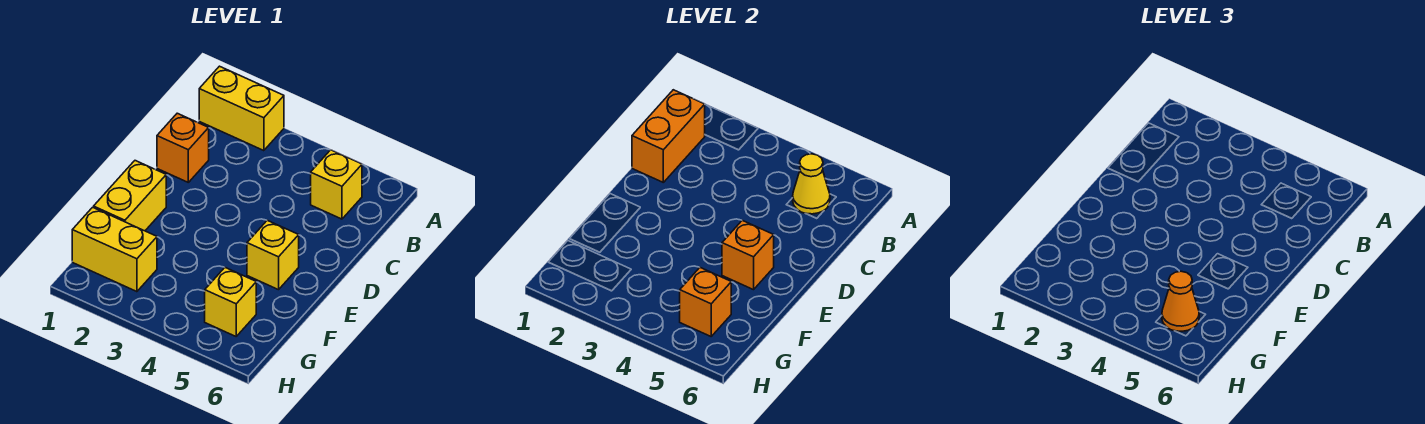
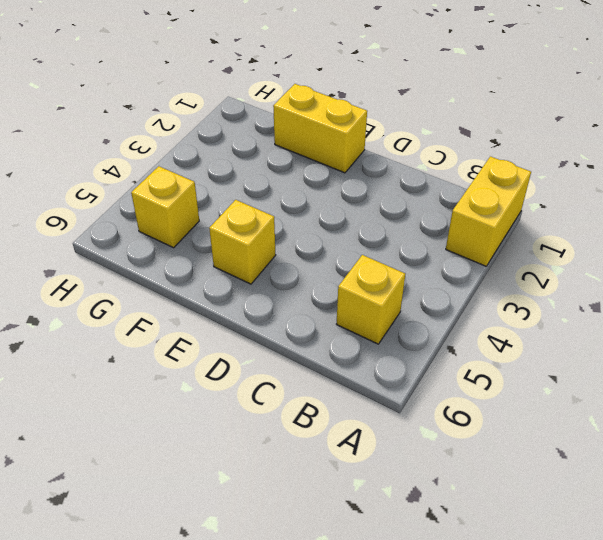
none -> orange brick C1 level 1
none -> yellow brick G1:G2 level 1
none -> orange brick B1:C1 level 2

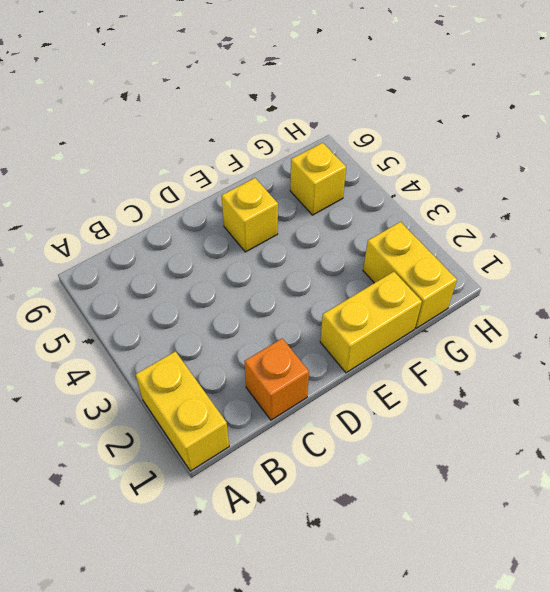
none -> yellow brick B5 level 1
none -> orange brick B1:C1 level 2
none -> yellow cone B5 level 2

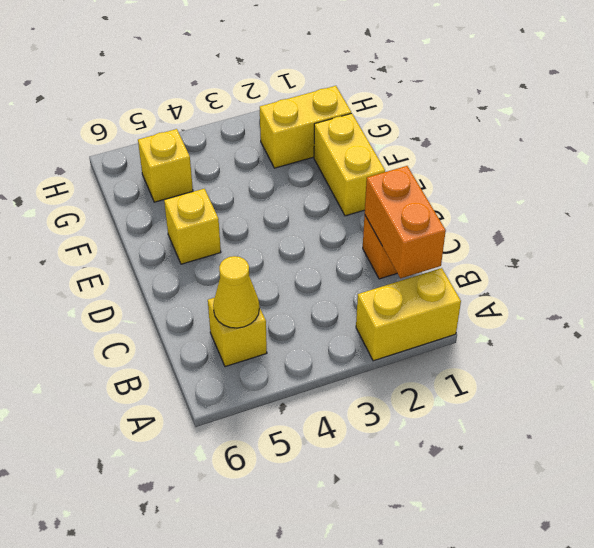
none -> orange brick E5 level 2
none -> orange brick G5 level 2
none -> orange cone G5 level 3

